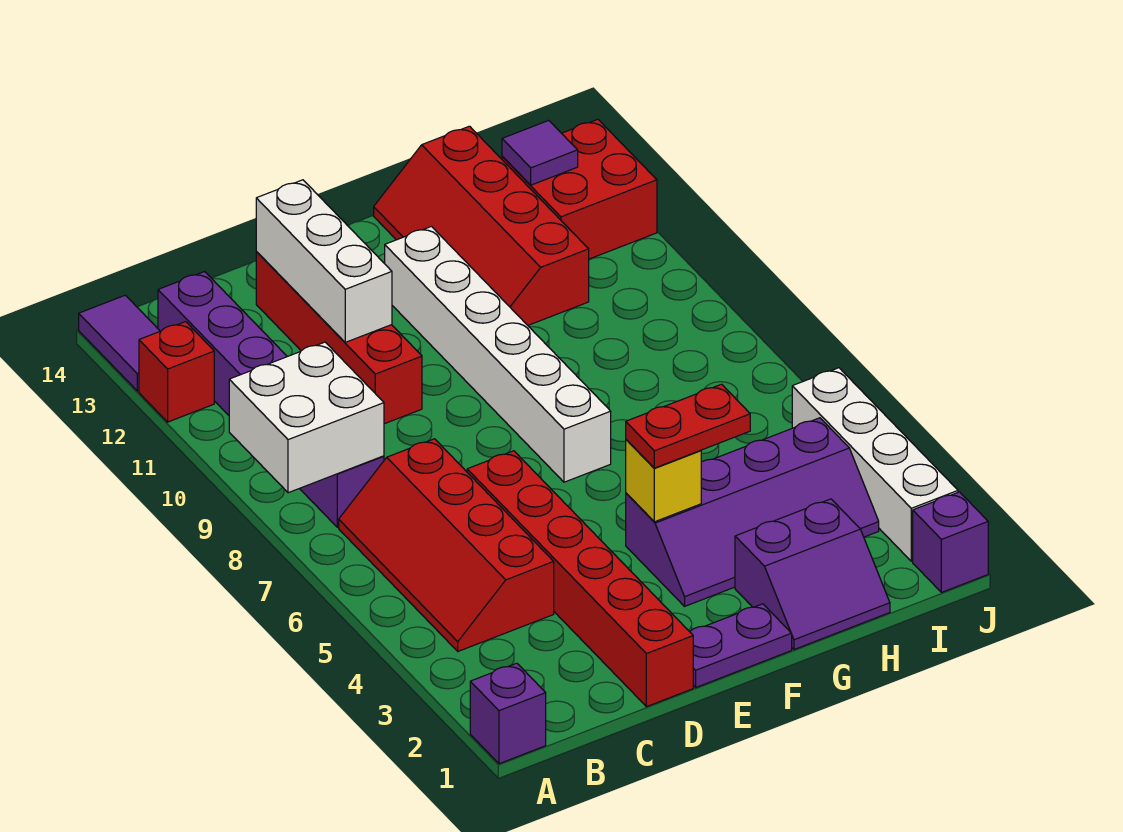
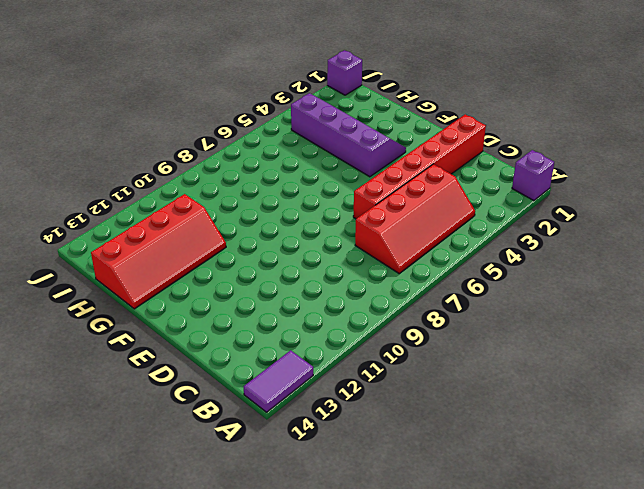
none -> red brick A12 level 1
none -> purple brick B8:B13 level 1
none -> red brick D10:D13 level 1

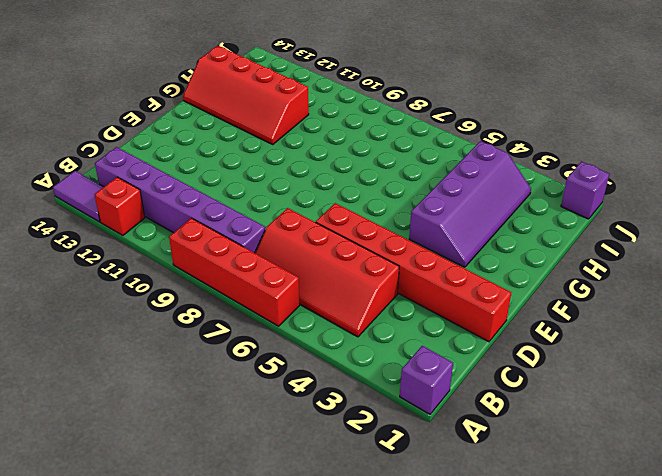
red brick A6:A9 level 1 -> red brick D10:D13 level 1
none -> purple plate E1:F1 level 1
none -> white brick F7:F12 level 1
none -> purple slope G1:H2 level 1 top 2

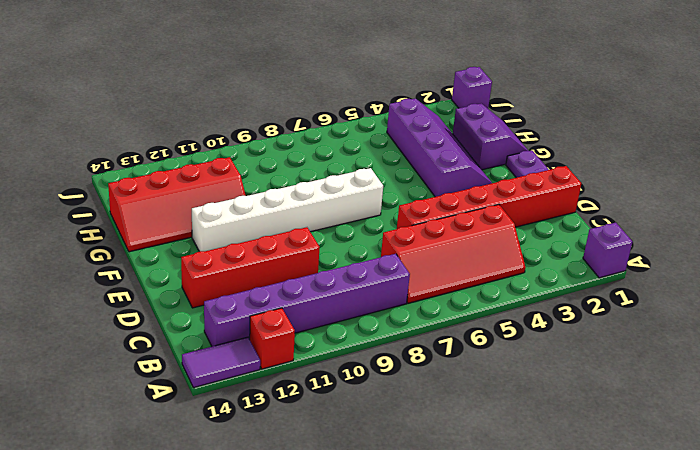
none -> red brick I12:J13 level 1
none -> white brick J2:J5 level 1
none -> white brick A8:B9 level 2

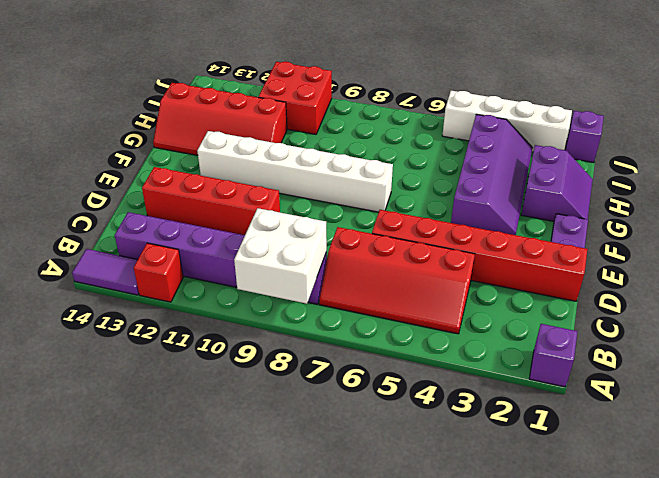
red brick I10:J11 level 1 -> red brick I12:J13 level 1
none -> white brick D11:D13 level 2
none -> yellow brick F4 level 2
none -> purple tile I13 level 2

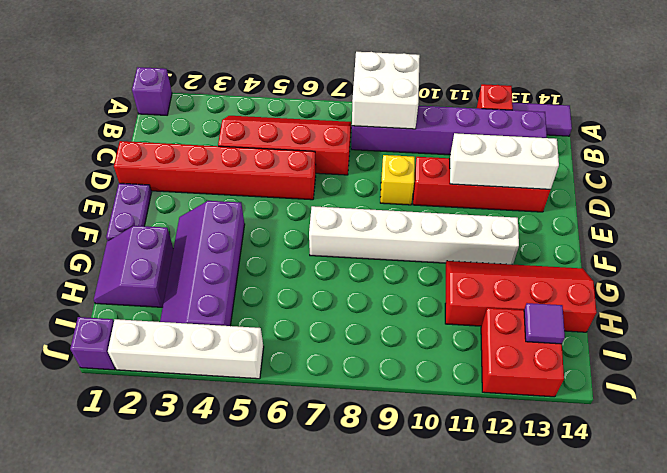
yellow brick D9 level 1 -> yellow brick F4 level 2
none -> red plate F4:G4 level 3

